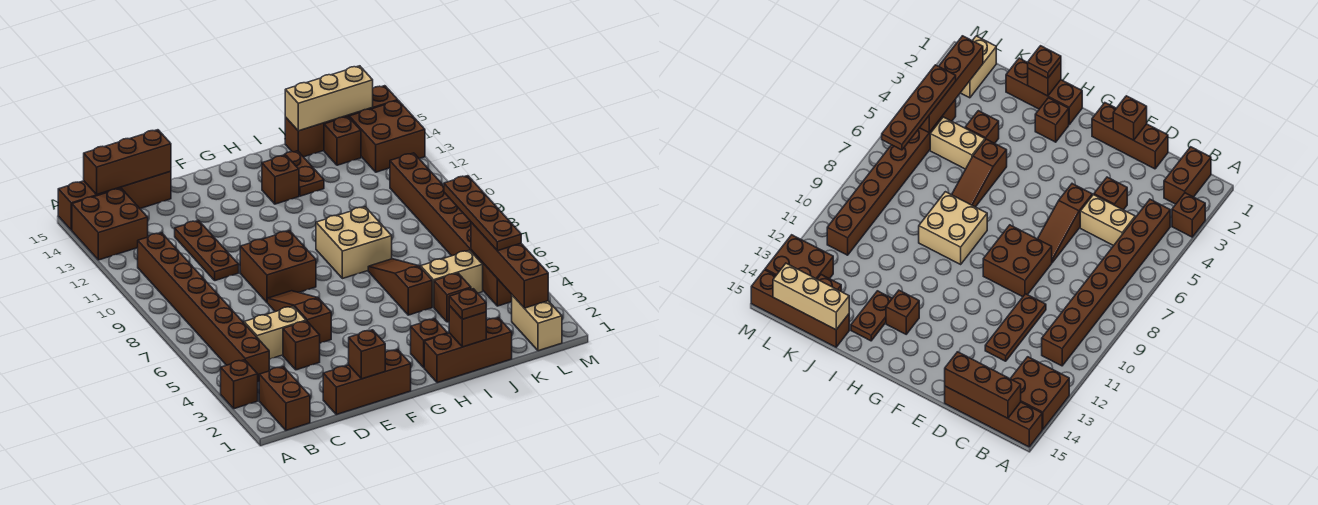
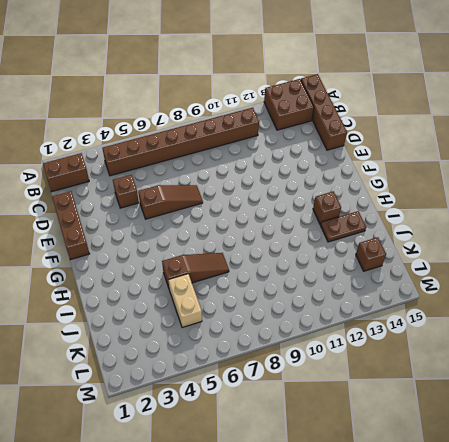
none -> brown brick A3 level 1
none -> tan brick C5:D5 level 1
none -> brown plate D10:D12 level 1
none -> brown brick E8:F9 level 1

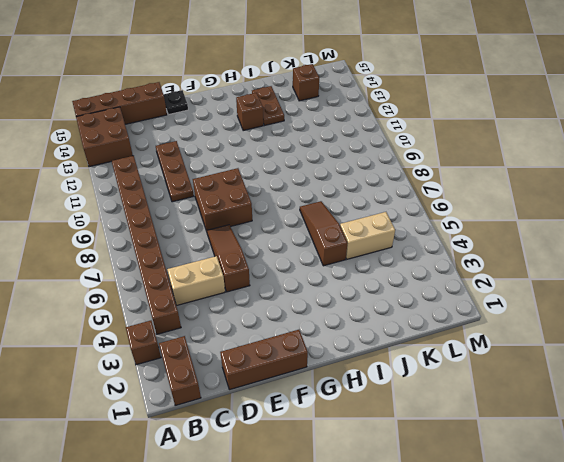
black plate E15 level 1 -> none
none -> brown brick D4 level 1
none -> brown brick H1:J1 level 1
none -> brown brick H2 level 1
none -> tan brick H8:I9 level 1

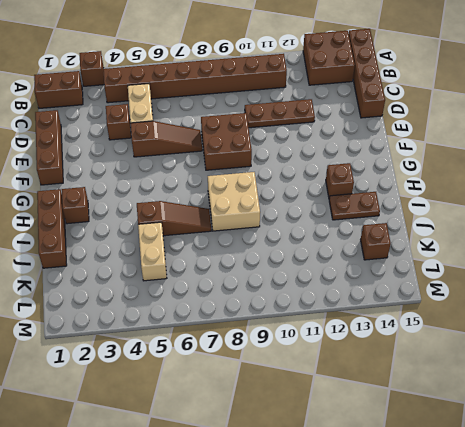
none -> brown brick J4 level 1
none -> brown brick J15:M15 level 1
none -> tan brick L1:L2 level 1
none -> brown brick L4:L11 level 1

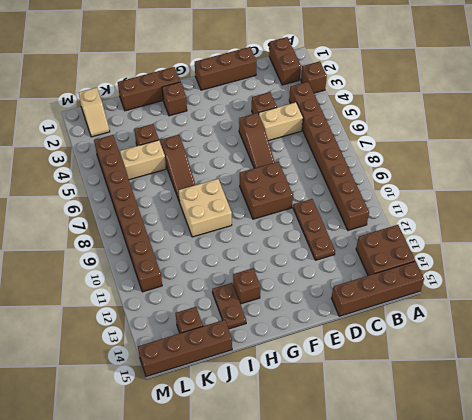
tan slope L1:L2 level 1 top 1 -> tan brick L1:L2 level 1
none -> brown brick L13:M14 level 1
none -> brown brick B15:D15 level 2
none -> brown brick E1 level 2
none -> brown brick I1 level 2

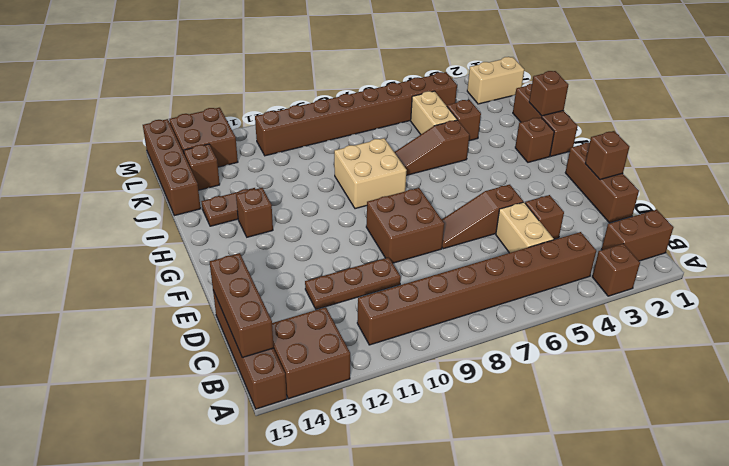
none -> tan brick J15:L15 level 2
none -> brown brick L2:L5 level 2
none -> brown plate I1 level 3
none -> brown plate L4:L7 level 3

